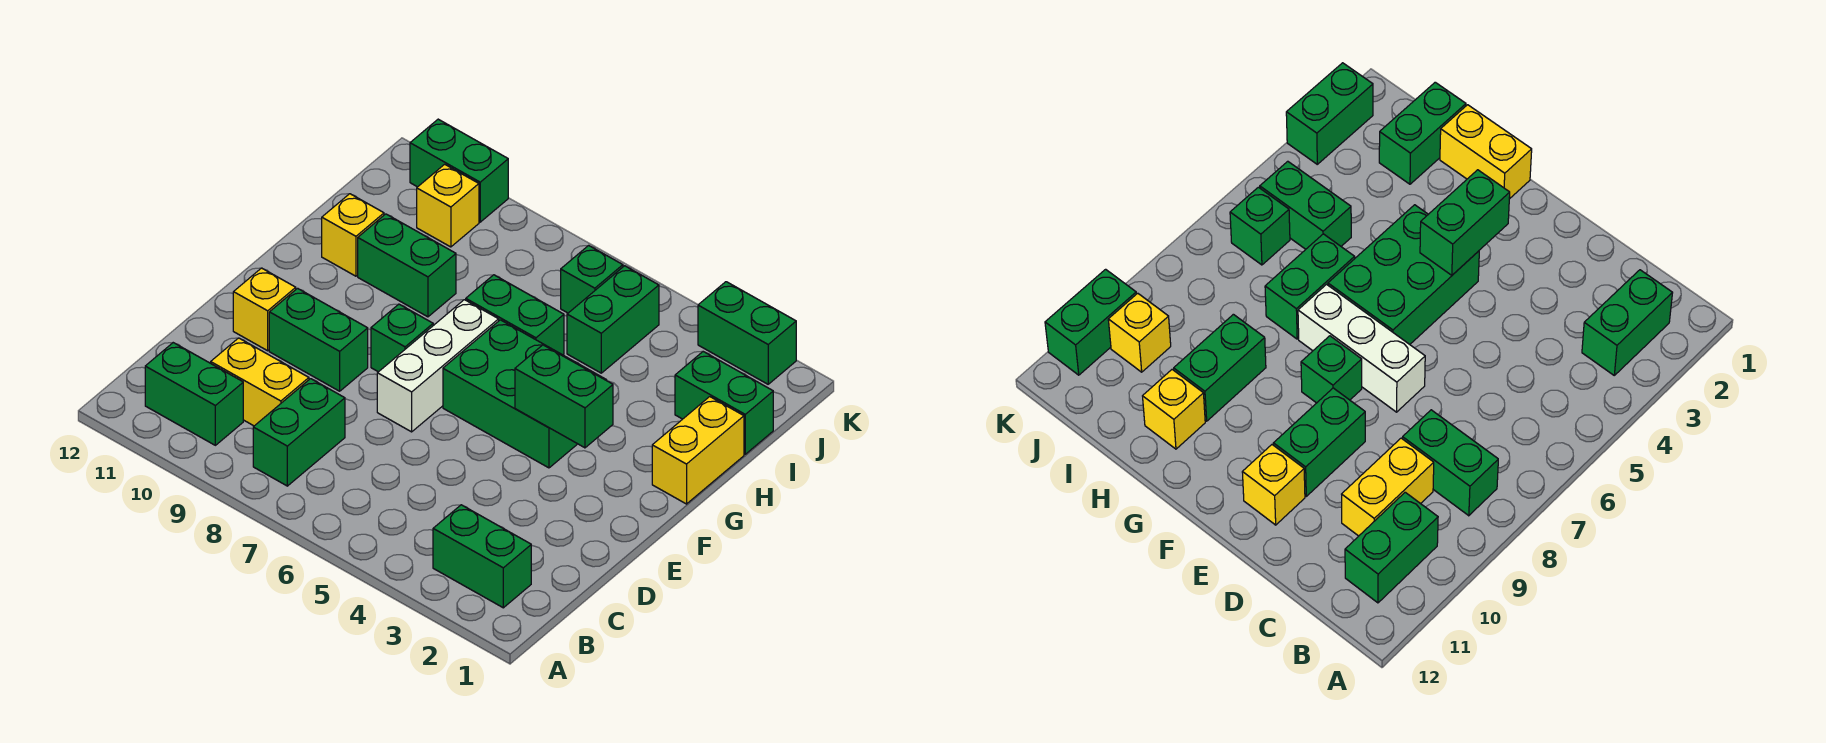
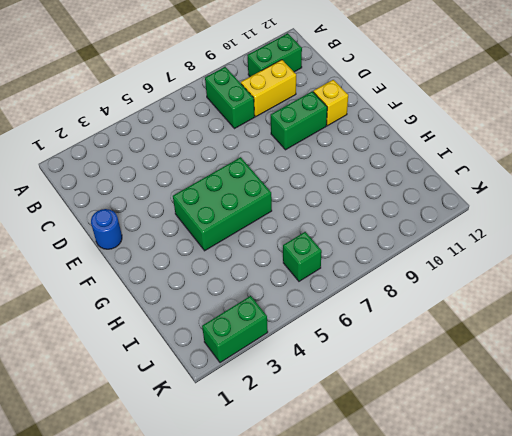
blue round brick E1 level 1 -> none
none -> green brick B2:B3 level 1
none -> white brick E7:G7 level 1
none -> green brick F8 level 1

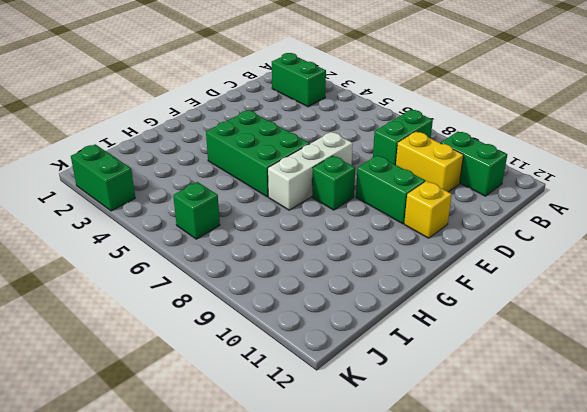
none -> yellow brick G1:H1 level 1
none -> green brick H6:H7 level 1
none -> green brick H9:H10 level 1

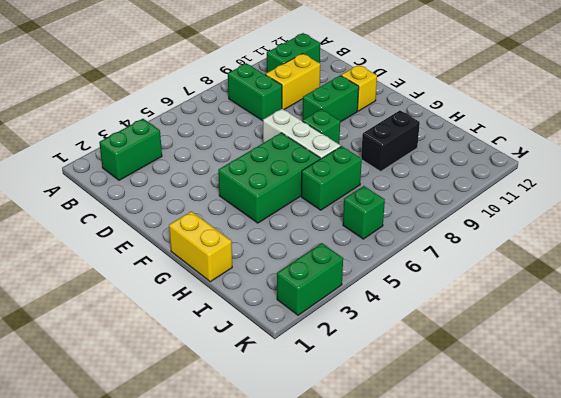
black brick H9:H10 level 1 -> green brick H9:H10 level 1
none -> yellow brick H11 level 1
none -> green brick I1:I2 level 1
none -> green brick I5:J5 level 1

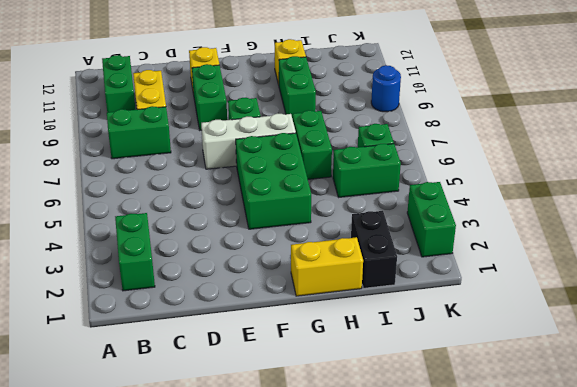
black brick I1:I2 level 1 -> green brick I1:I2 level 1
blue round brick K9 level 1 -> none
none -> yellow brick J10 level 1
none -> green brick K10:K11 level 1
none -> green brick F3:F4 level 2

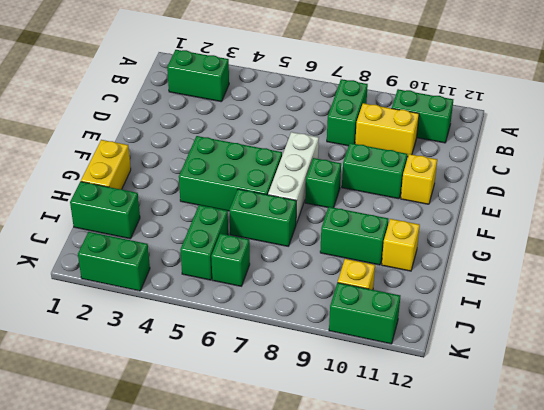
none -> green brick F3:F4 level 2

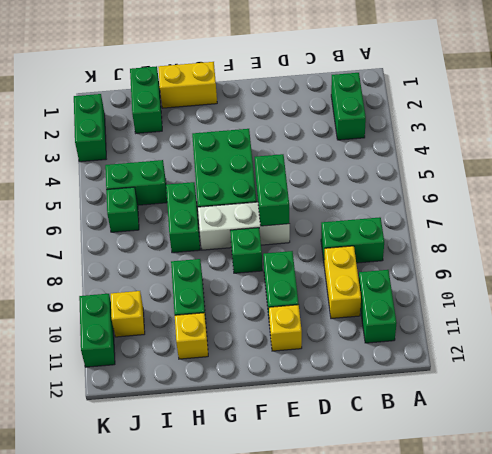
green brick E6:E7 level 2 -> green brick F3:F4 level 2

